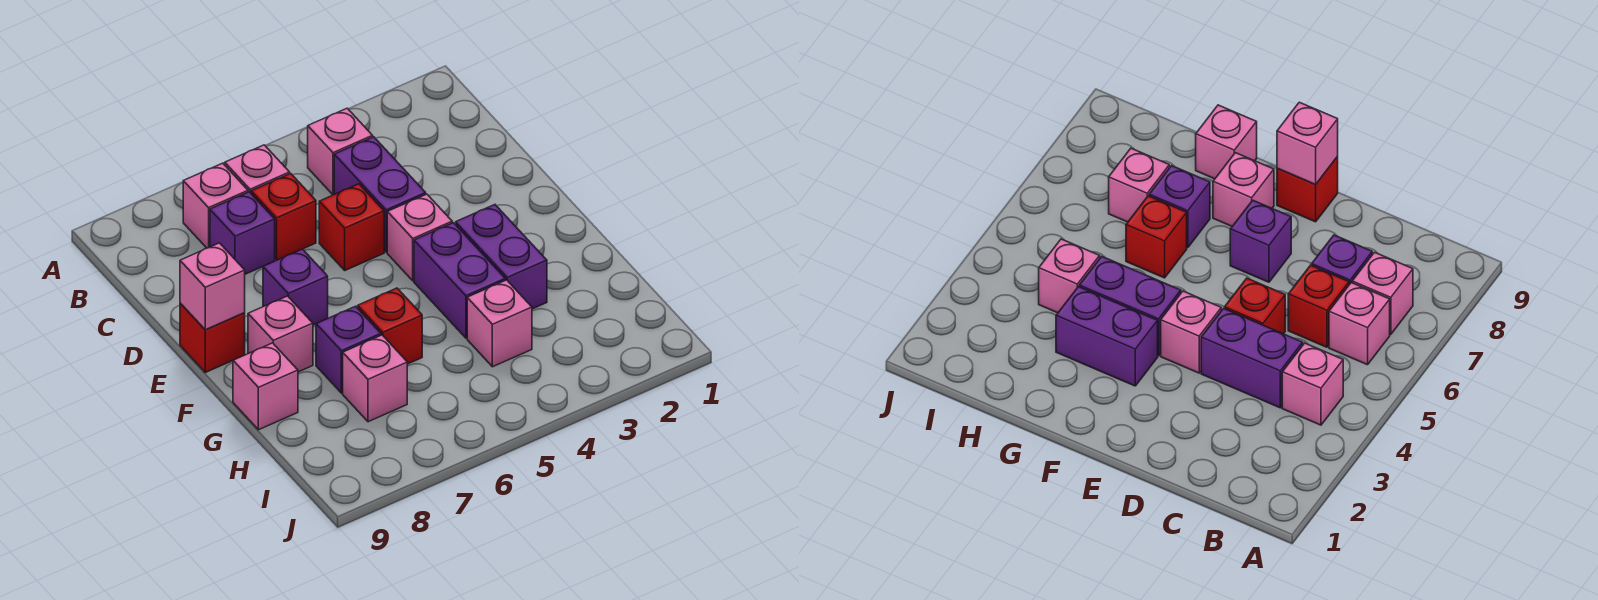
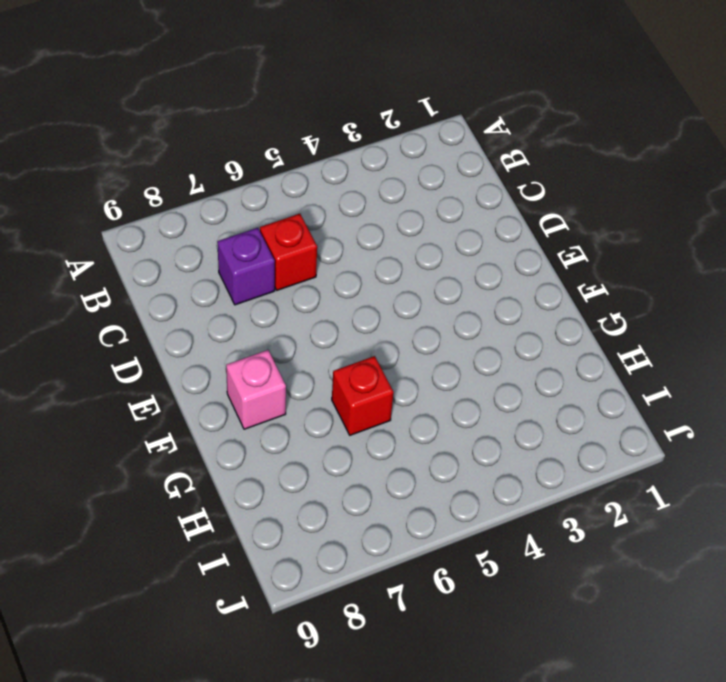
none -> pink brick B4 level 1
none -> pink brick B6 level 1
none -> pink brick B7 level 1

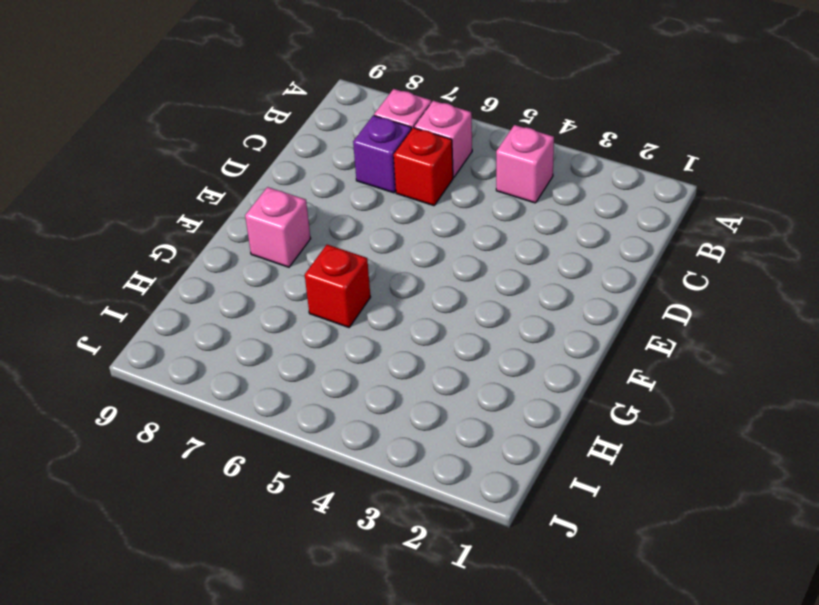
none -> purple brick C4:D4 level 1
none -> red brick D5 level 1
none -> pink brick E4 level 1

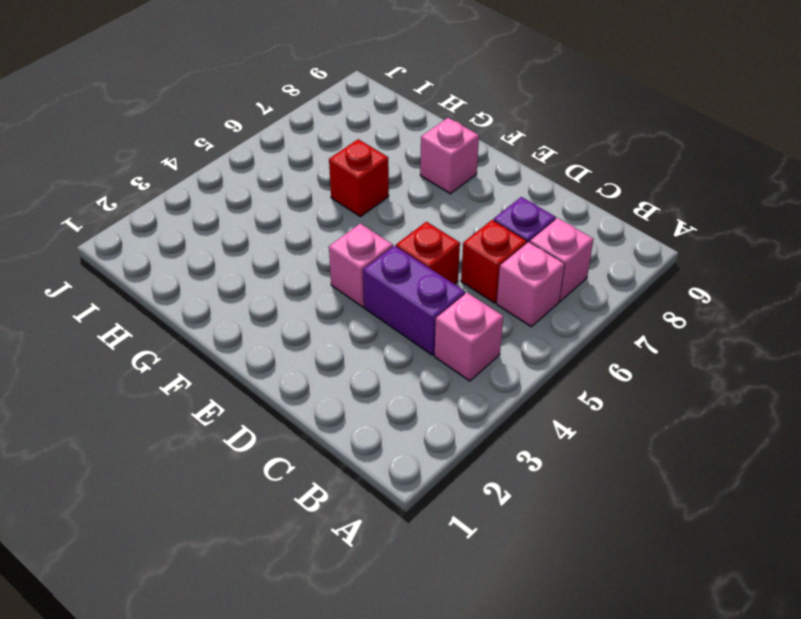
none -> purple brick E7 level 1
none -> red brick E9 level 1
none -> purple brick F3:G3 level 1

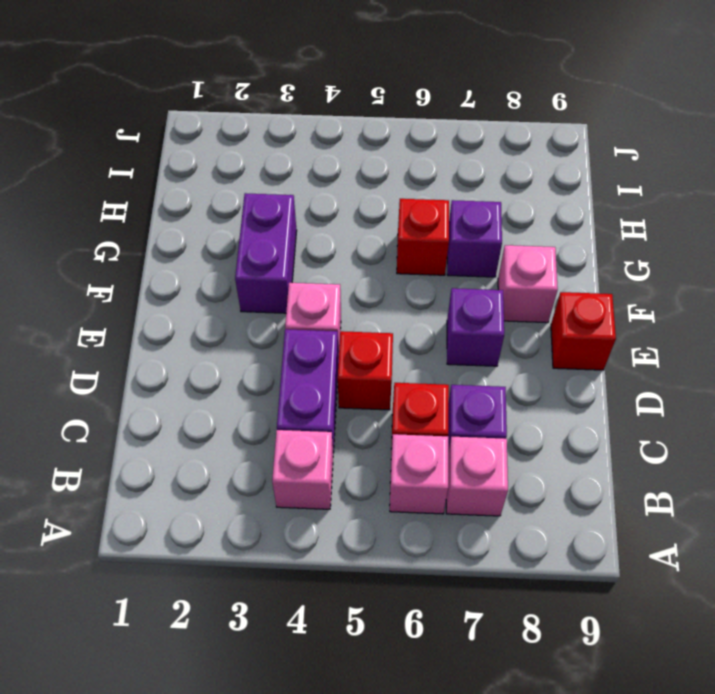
none -> purple brick F4:G4 level 1
none -> pink brick G9 level 1
none -> pink brick H4 level 1

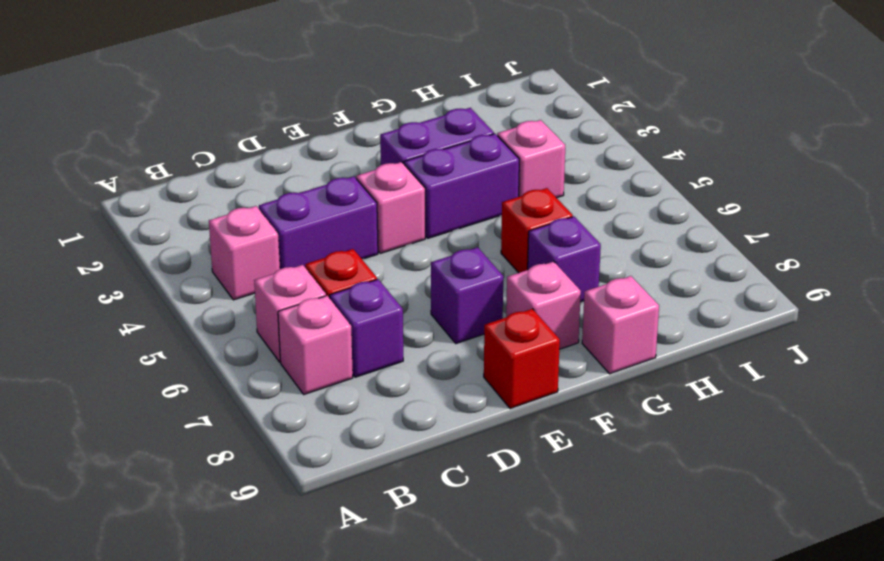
none -> red brick D5 level 1
none -> pink brick H7 level 1
none -> pink brick E9 level 2

